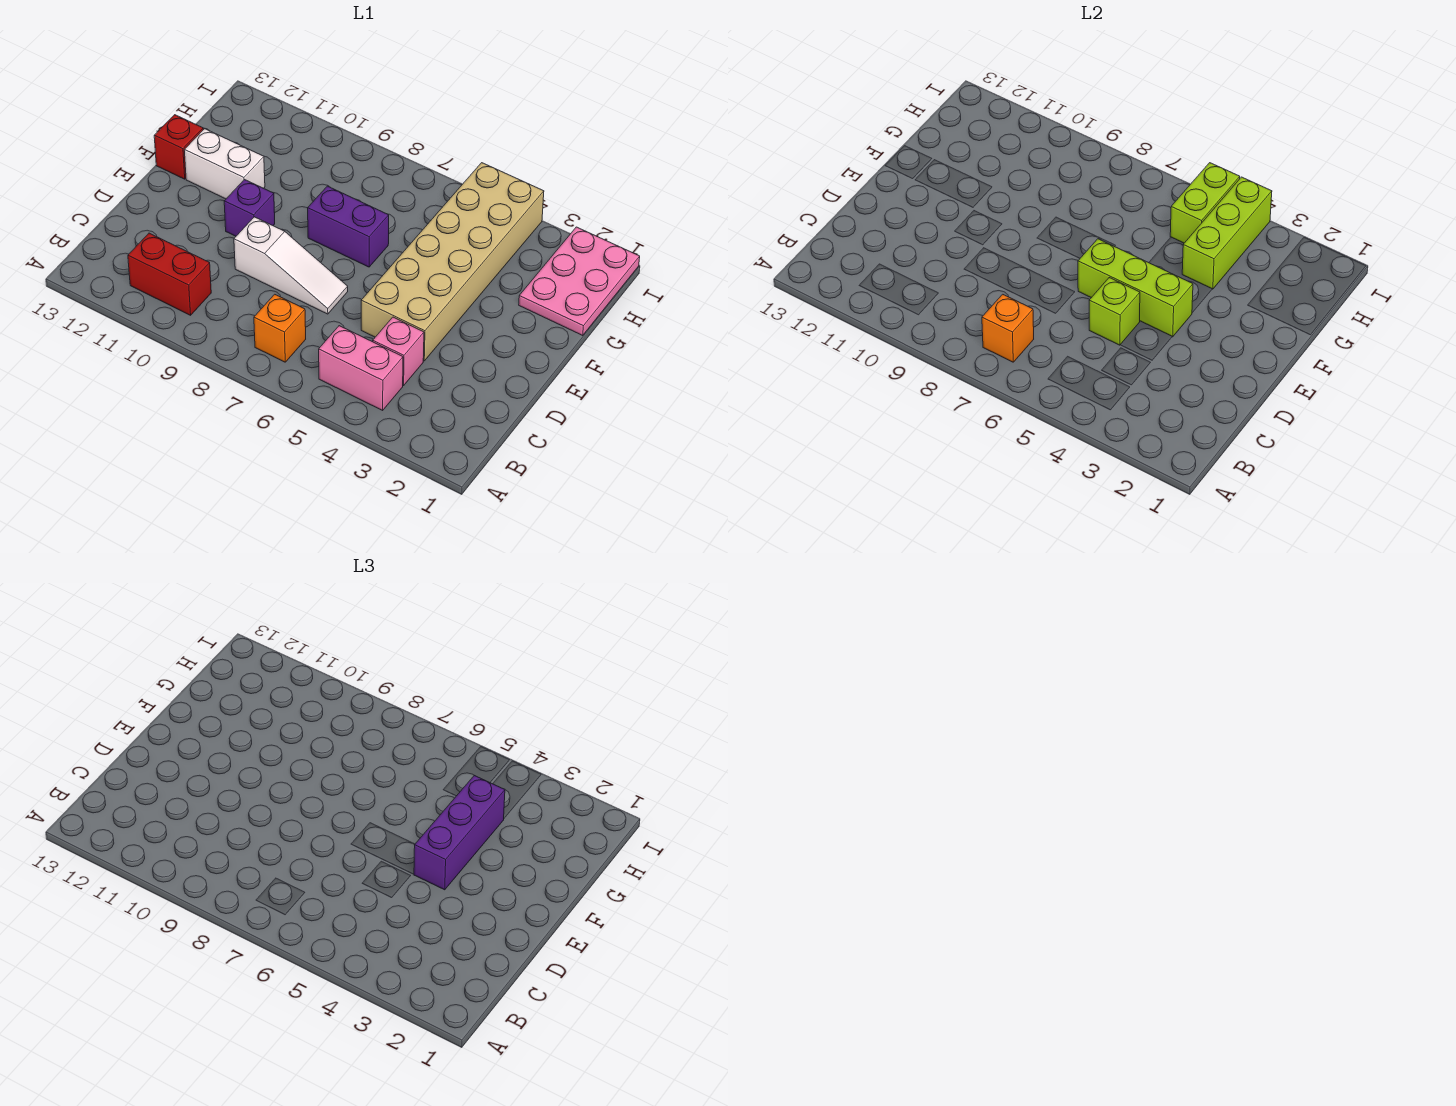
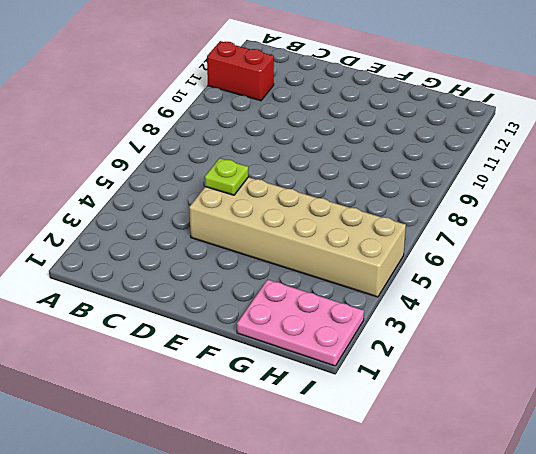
red brick A11:B11 level 1 -> red brick B10:B11 level 1
lime plate D5 level 2 -> lime brick D5 level 2
none -> pink brick B4:B5 level 1
none -> orange brick B7 level 1
none -> pink brick C4 level 1

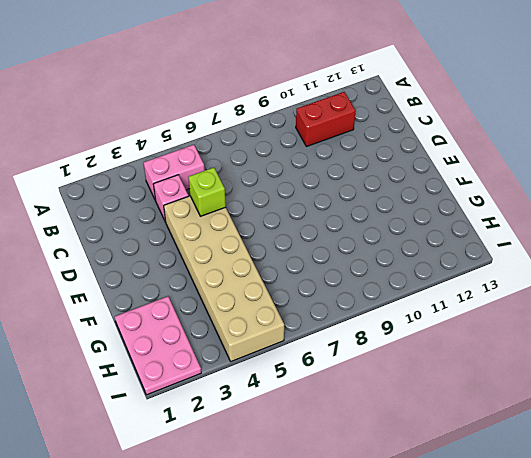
none -> orange brick B7 level 1
none -> white slope D7:D9 level 1 top 9
none -> purple brick E10 level 1

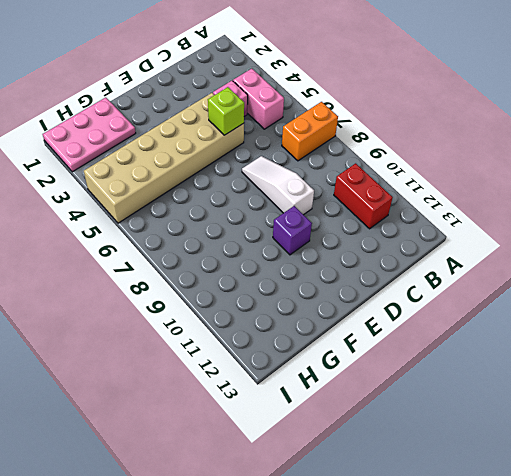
orange brick A7:B7 level 1 -> orange brick B7 level 1
none -> purple brick F7:F8 level 1
none -> white brick F11:F12 level 1
none -> red brick F13 level 1

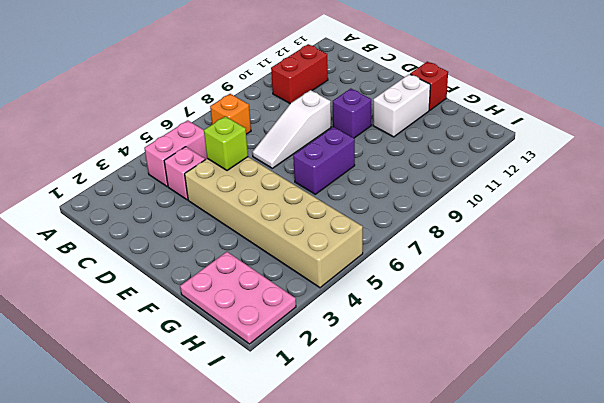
none -> orange brick B7 level 2
none -> lime brick E4:E6 level 2
none -> lime brick G4:I4 level 2

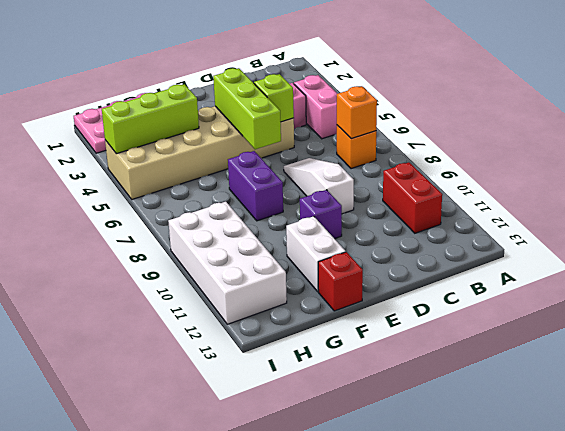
white brick H9:I12 level 1 -> none
none -> lime brick H5:I5 level 2
none -> purple brick E4:G4 level 3

